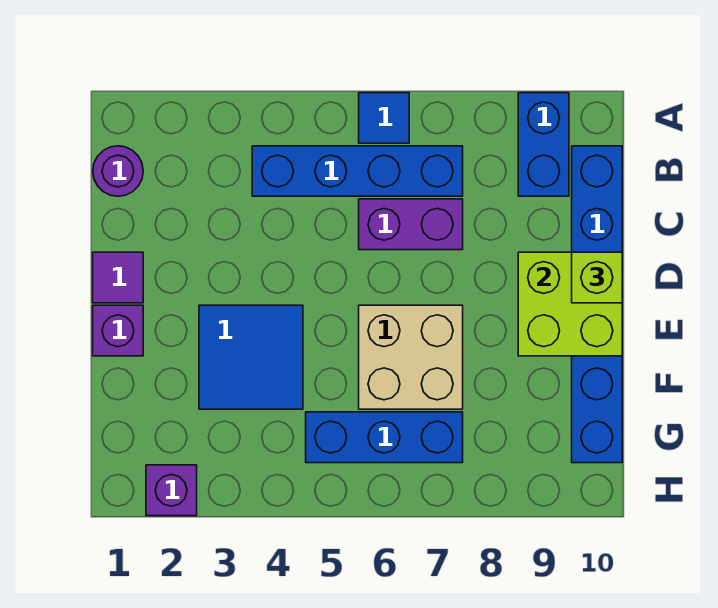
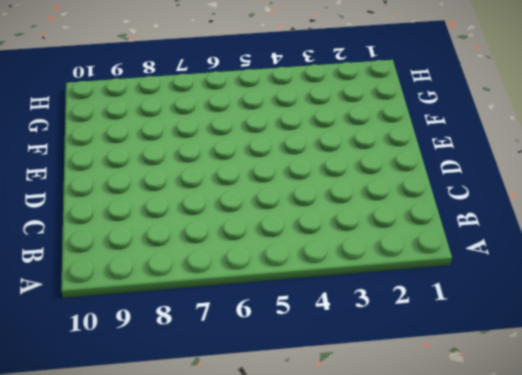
none -> blue tile A6 level 1
none -> blue brick A9:B9 level 1
none -> purple round brick B1 level 1

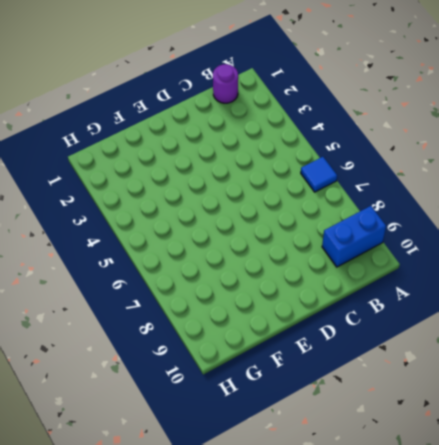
none -> blue brick B4:B7 level 1
none -> blue brick B10:G10 level 1
none -> purple brick C6:C7 level 1

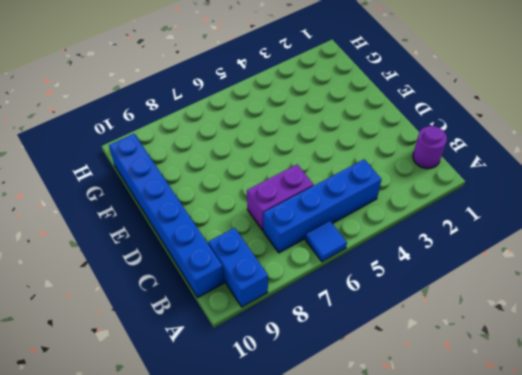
none -> purple tile D1 level 1
none -> purple brick E1 level 1
none -> blue tile E3:F4 level 1

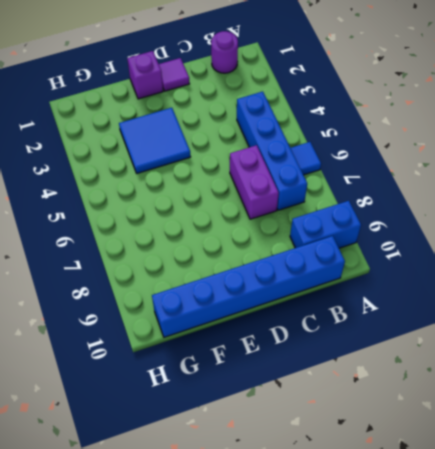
none -> tan brick E6:F7 level 1
none -> blue brick G5:G7 level 1
none -> purple brick H2 level 1

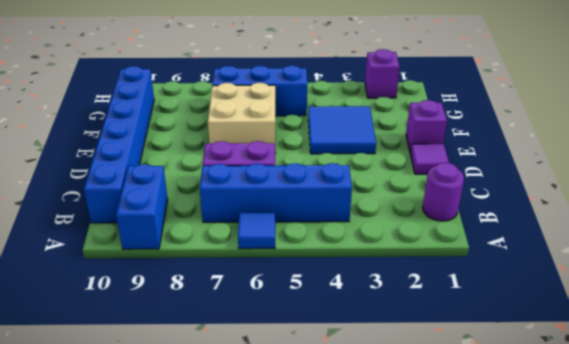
none -> lime brick D9:E10 level 2
none -> lime brick D10 level 3

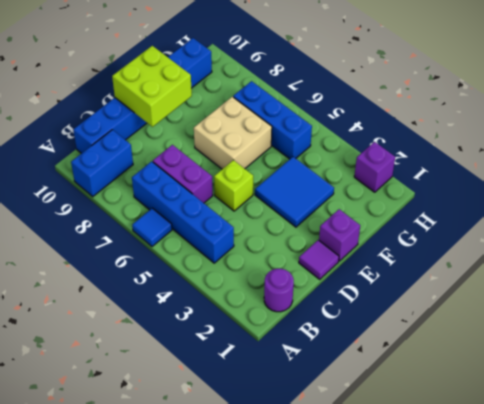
lime brick D5 level 1 -> lime brick D10 level 3

